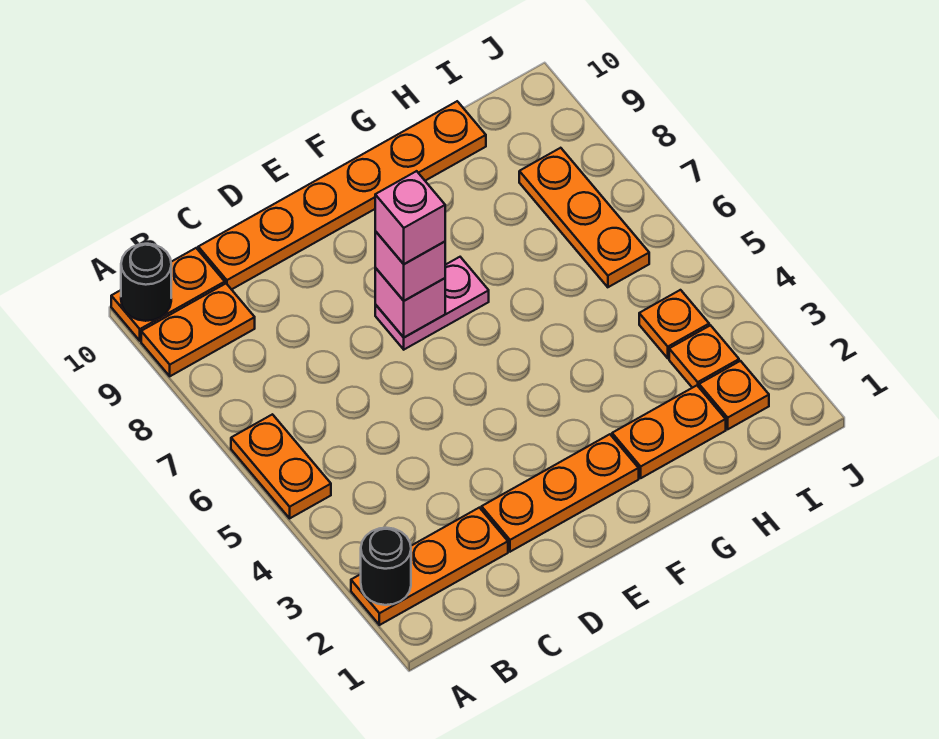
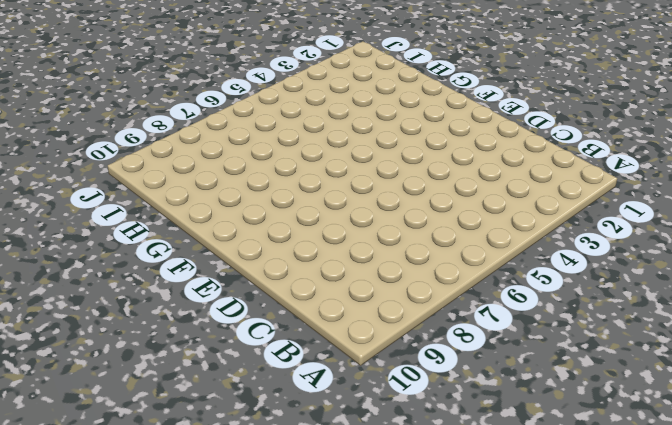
none -> orange plate A2:C2 level 1
none -> orange plate A5:A6 level 1
none -> orange plate A9:B9 level 1

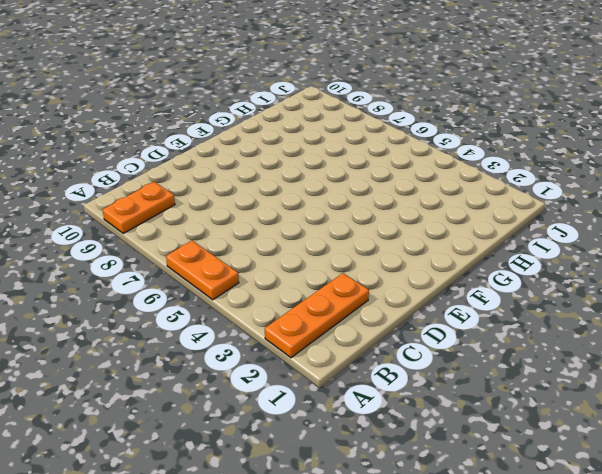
none -> orange plate A10:B10 level 1
none -> orange plate C10:H10 level 1
none -> orange plate D2:F2 level 1

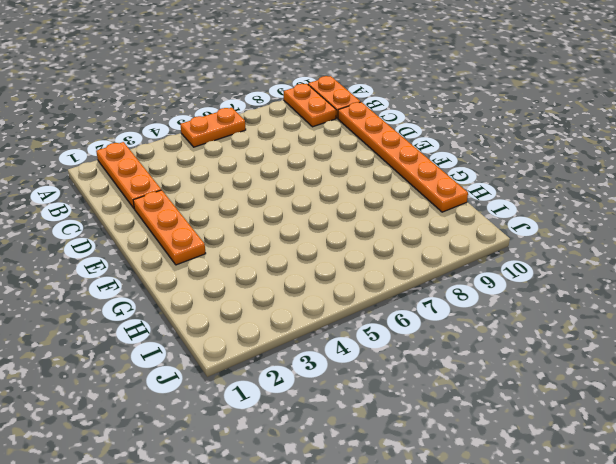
none -> pink plate E7:F7 level 1
none -> orange plate G2:H2 level 1
none -> orange plate I2 level 1

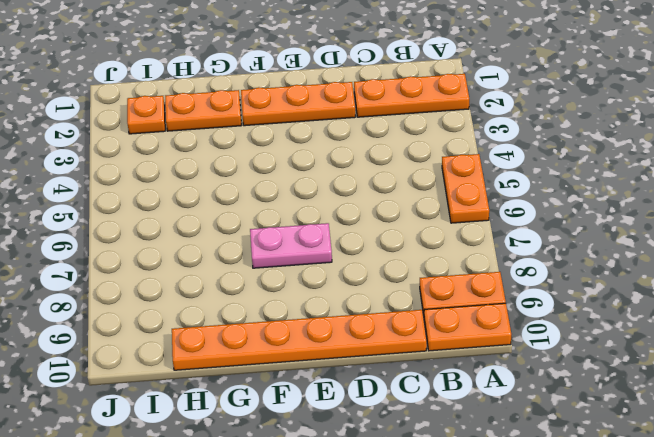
none -> orange plate I3 level 1
none -> orange plate I4 level 1
none -> orange plate I6:I8 level 1

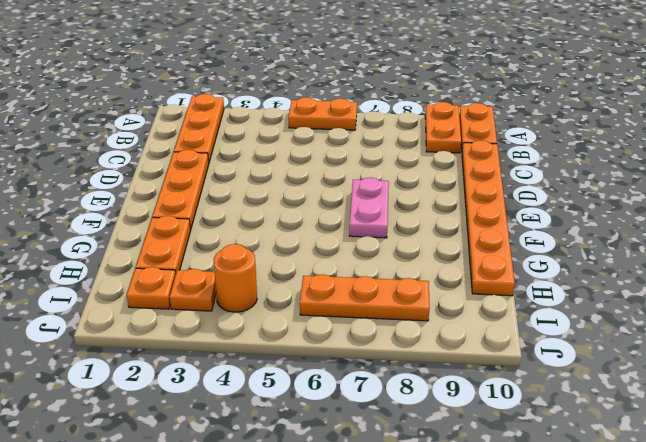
orange round brick I4 level 1 -> orange plate I4 level 1
none -> black round brick A2 level 2
none -> black round brick A10 level 2
none -> pink brick E7 level 2

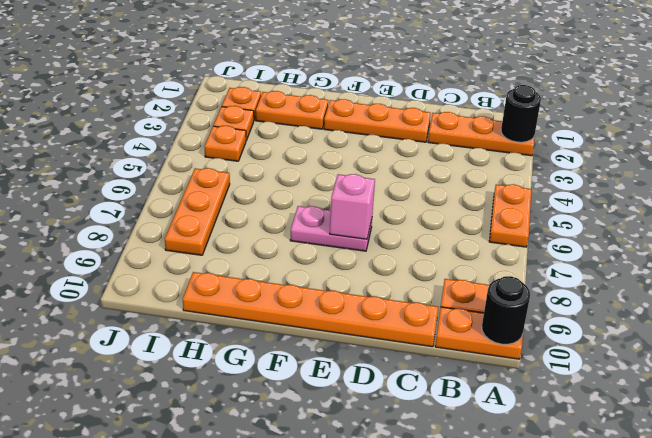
none -> pink brick E7 level 3
none -> pink brick E7 level 4

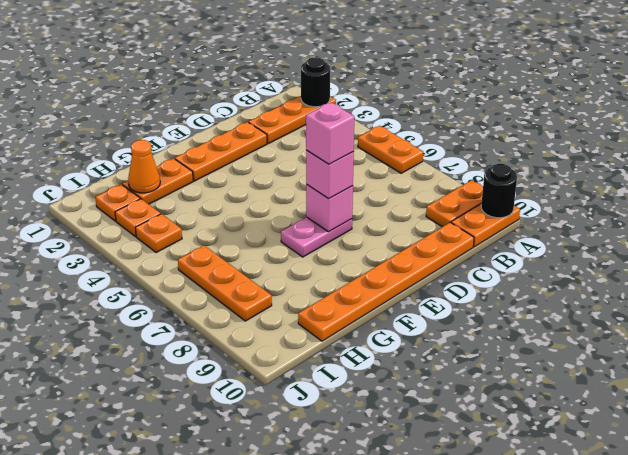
orange cone H2 level 2 -> none

